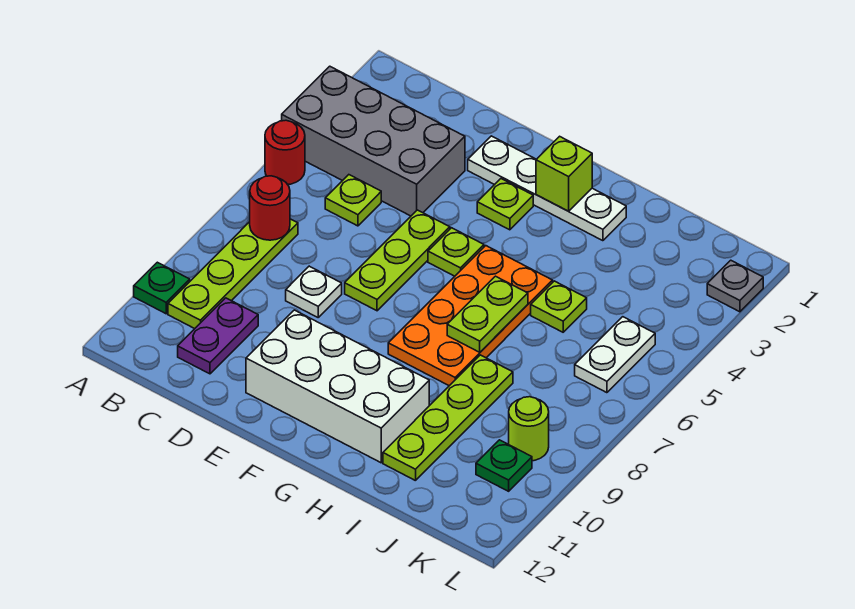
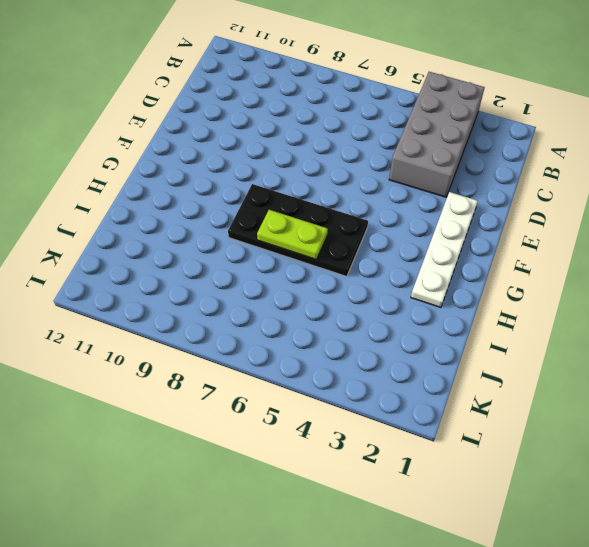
black plate G5:H8 level 1 -> orange plate G5:H8 level 1
none -> red round brick A5 level 1
none -> green plate A10 level 1
none -> lime plate B7:B10 level 1

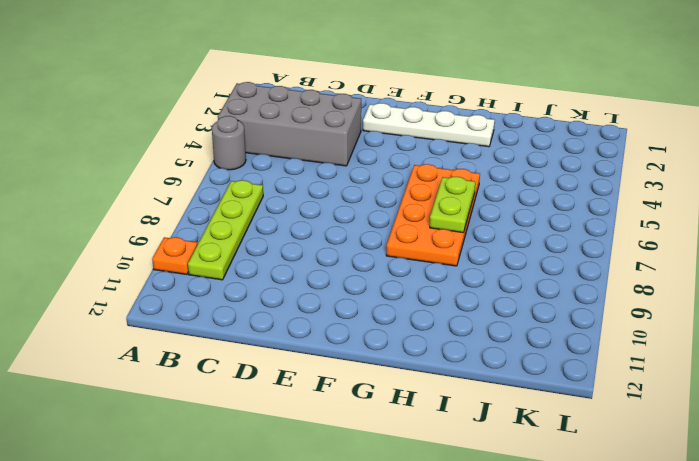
grey round brick A5 level 1 -> red round brick A5 level 1
orange plate A10 level 1 -> green plate A10 level 1
none -> lime plate C5 level 1
none -> purple plate C10:C11 level 1
none -> white plate D8 level 1

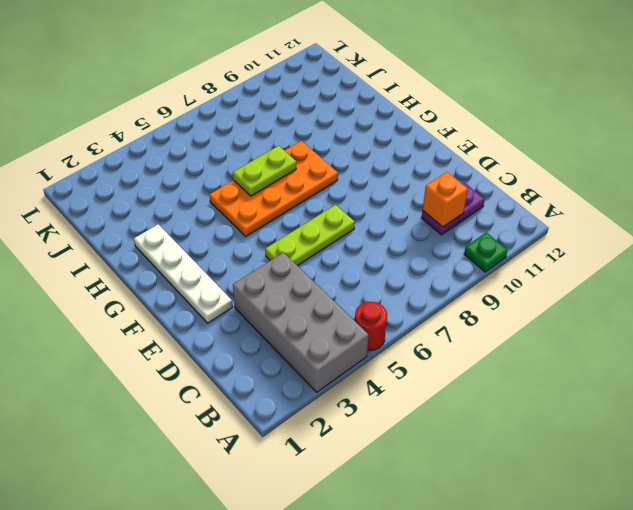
orange brick C10 level 2 -> none
none -> lime plate B7:B10 level 1
none -> lime plate C5 level 1
none -> white plate D8 level 1

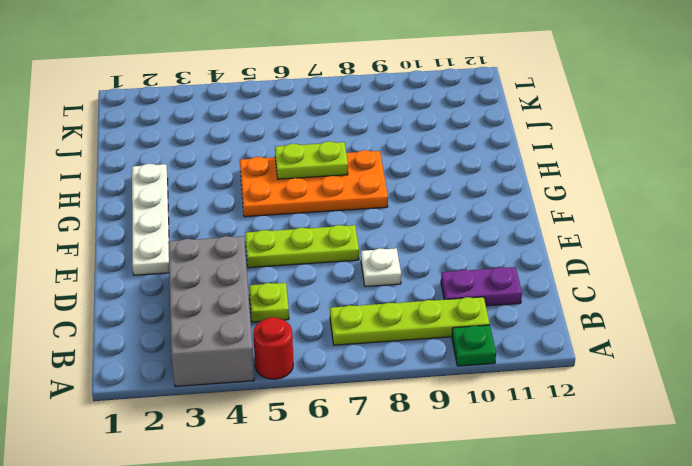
none -> white brick E10:H11 level 1
none -> lime plate F3 level 1
none -> lime plate F5 level 1

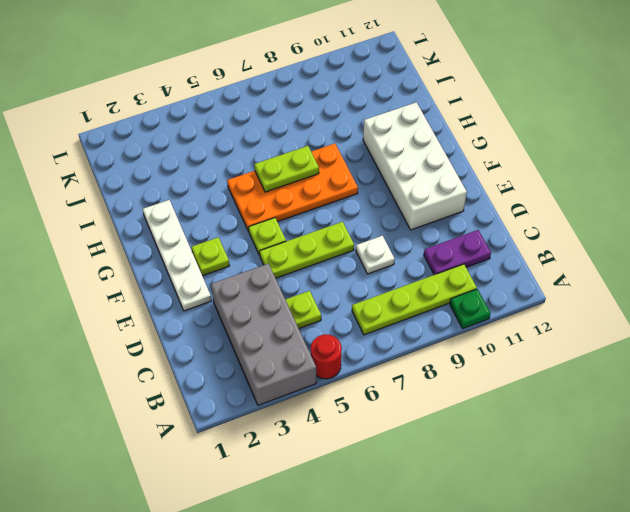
none -> lime plate I5 level 1
none -> lime plate I8:I11 level 1
none -> white plate K5:K6 level 1

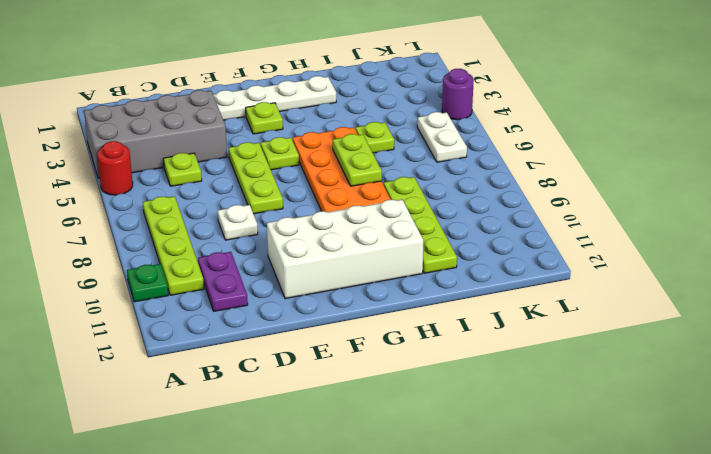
purple round brick L4 level 1 -> none
none -> lime round brick K9 level 1
none -> green plate K10 level 1
none -> grey plate L2 level 1

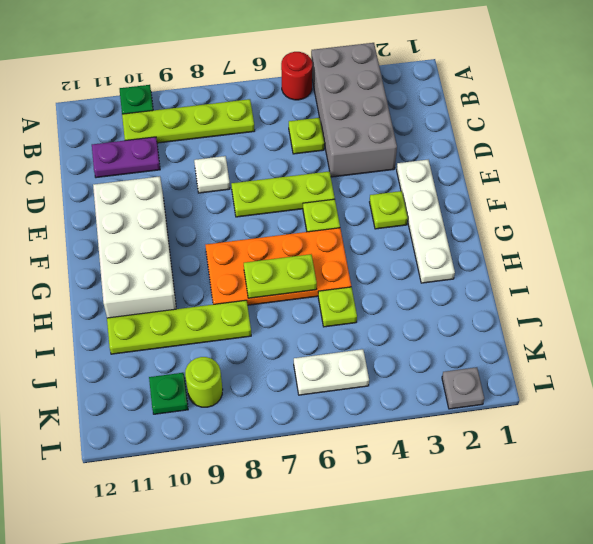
none -> red round brick B7 level 2
none -> lime brick G2 level 2

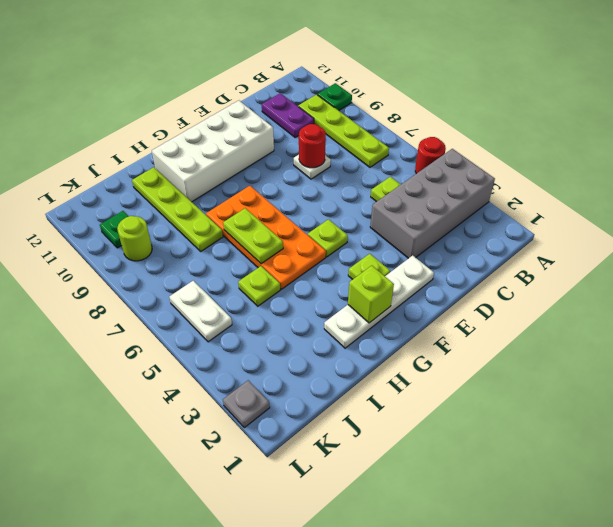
red round brick D8 level 2 -> red round brick B7 level 2
none -> lime plate E5:E7 level 1

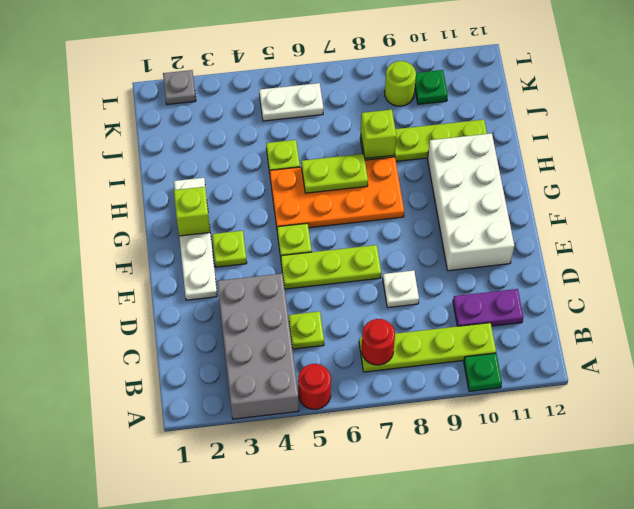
lime brick I8 level 2 -> none

